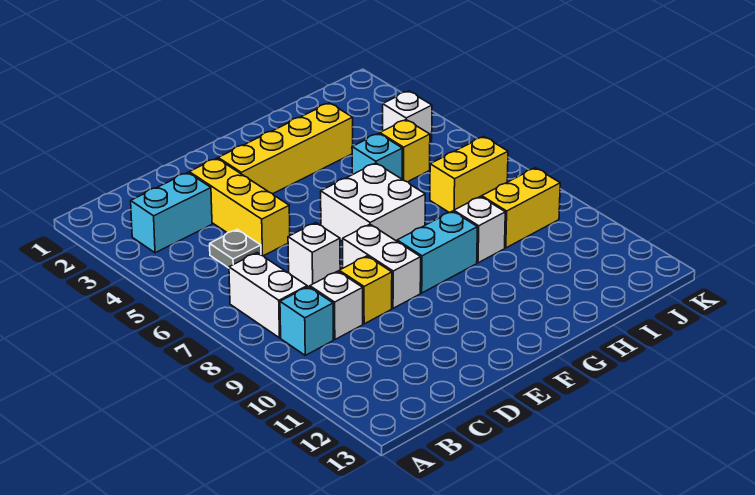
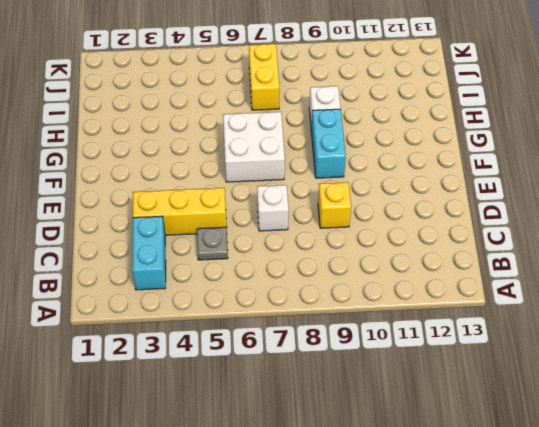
none -> white brick B7:B8 level 1
none -> cyan brick B9 level 1
none -> white brick C9 level 1

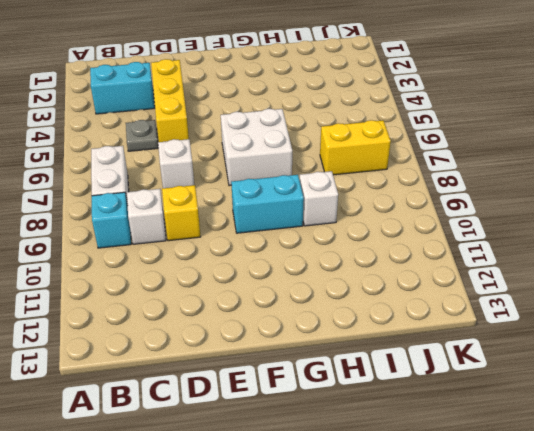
none -> yellow brick E3:H3 level 1
none -> white brick E8:E9 level 1
none -> cyan brick H5 level 1

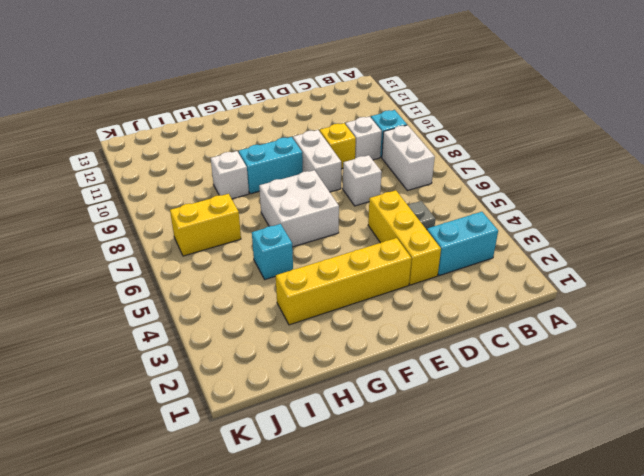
none -> yellow brick I5 level 1
none -> yellow brick I9:J9 level 1
none -> white brick J4 level 1

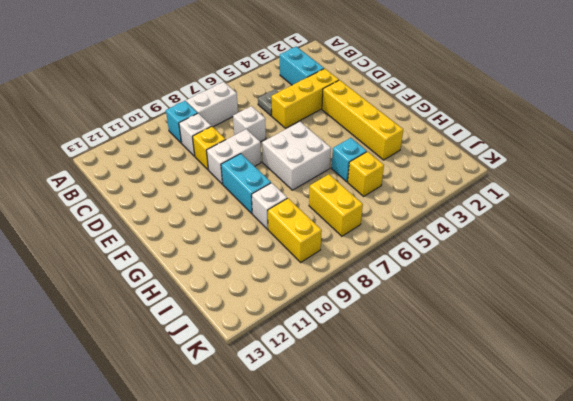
none -> white brick J4 level 1

